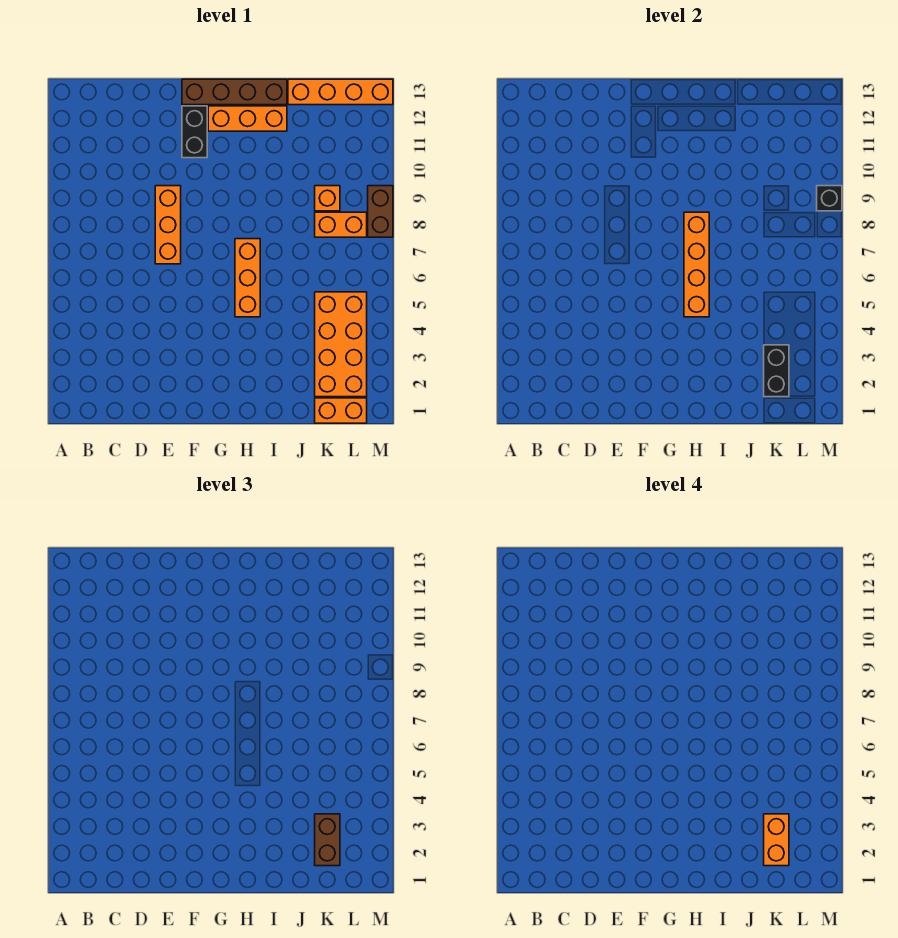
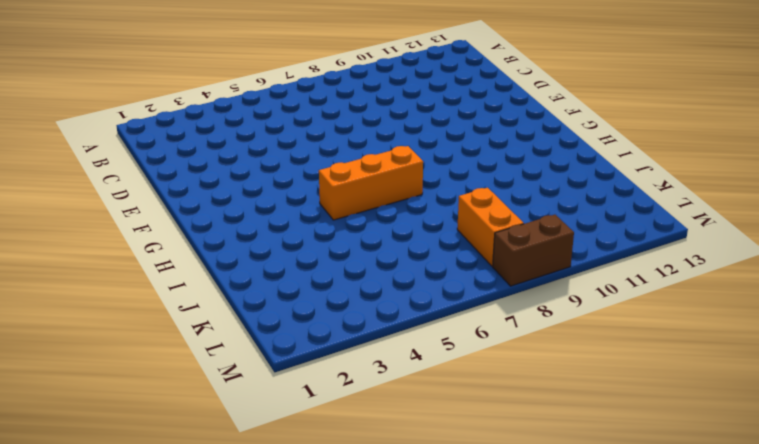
none -> orange brick E7:E9 level 1
none -> black brick F11:F12 level 1
none -> brown brick F13:I13 level 1

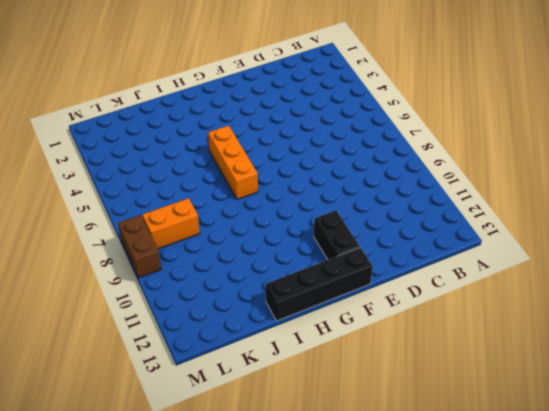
black brick F13:I13 level 1 -> brown brick F13:I13 level 1
none -> orange brick E7:E9 level 1
none -> orange brick G12:I12 level 1
none -> orange brick J13:M13 level 1

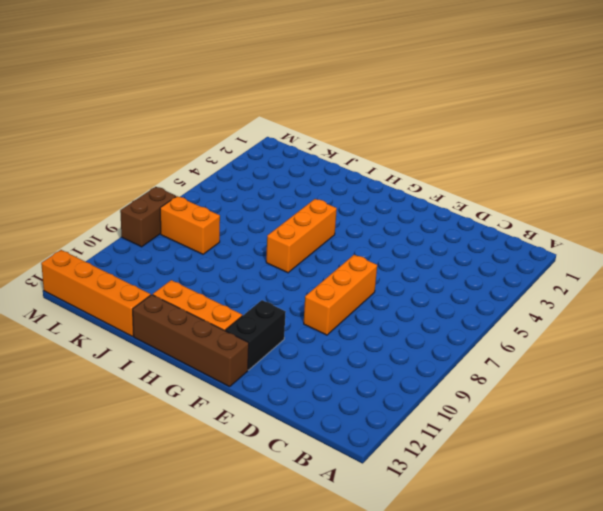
none -> orange brick K1:L1 level 1
none -> orange brick K2:L5 level 1
none -> orange brick K9 level 1

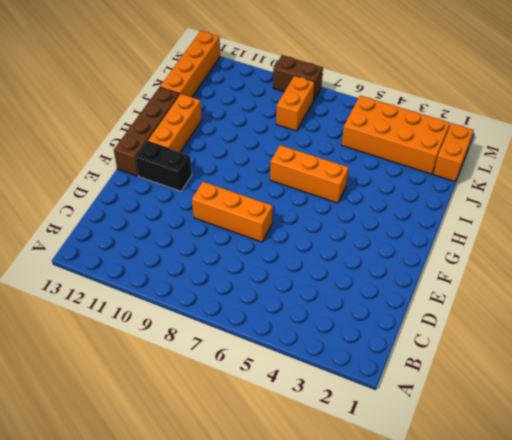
none -> orange brick K9 level 1
none -> orange brick H5:H8 level 2
none -> black brick K2:K3 level 2

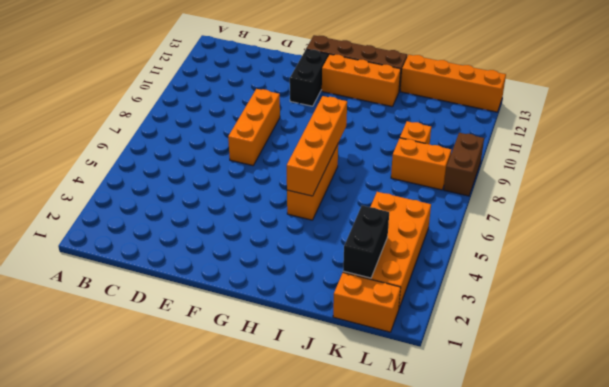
none -> black brick M9 level 2
none -> brown brick K2:K3 level 3
none -> orange brick K2:K3 level 4

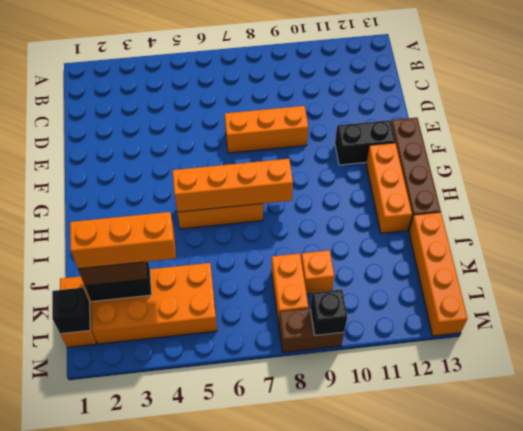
orange brick K2:K4 level 4 -> orange brick K2:K3 level 4
black brick L1 level 2 -> none

